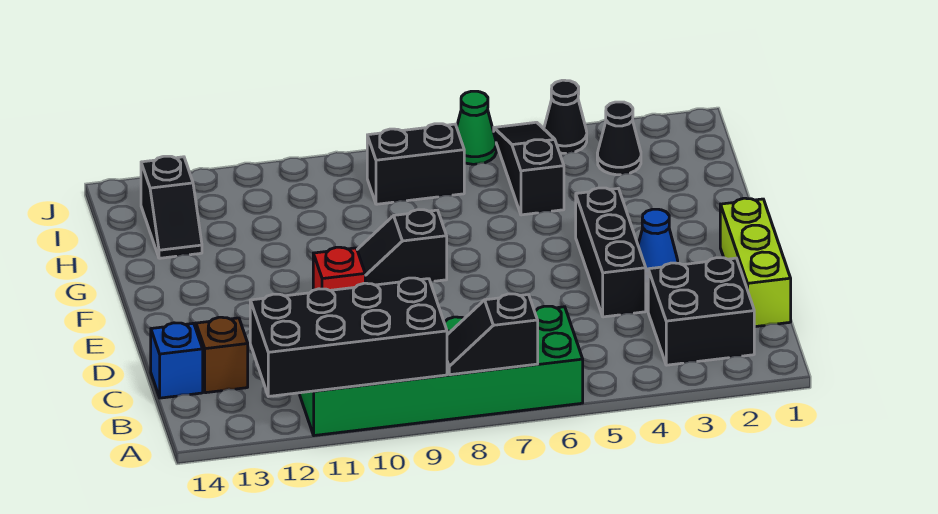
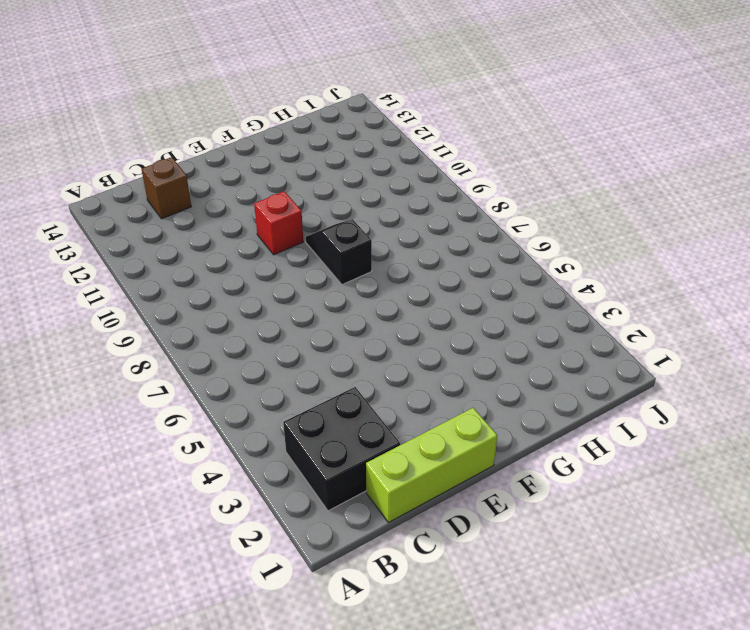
none -> green brick A6:B11 level 1
none -> blue brick C14 level 1
none -> black brick D4:F4 level 1

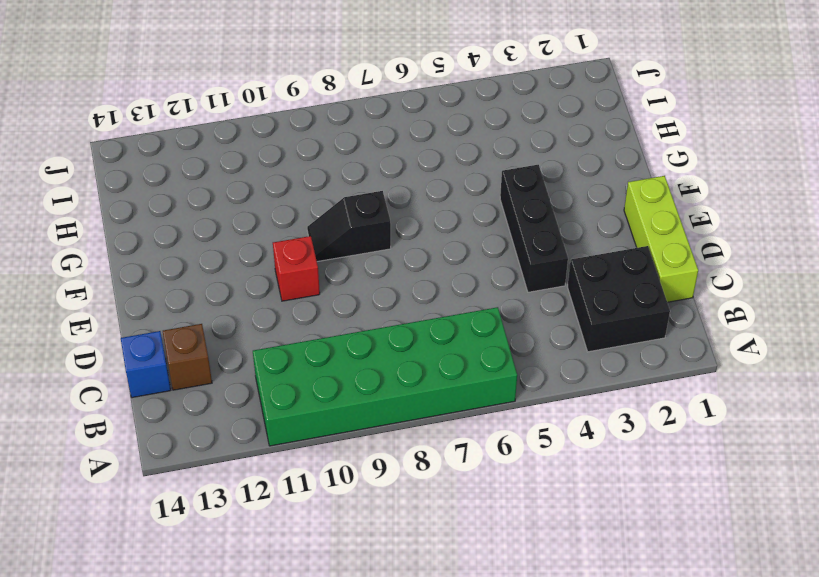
none -> blue cone E3 level 1
none -> black slope H5:J5 level 1 top H
none -> black slope H13:I13 level 1 top I

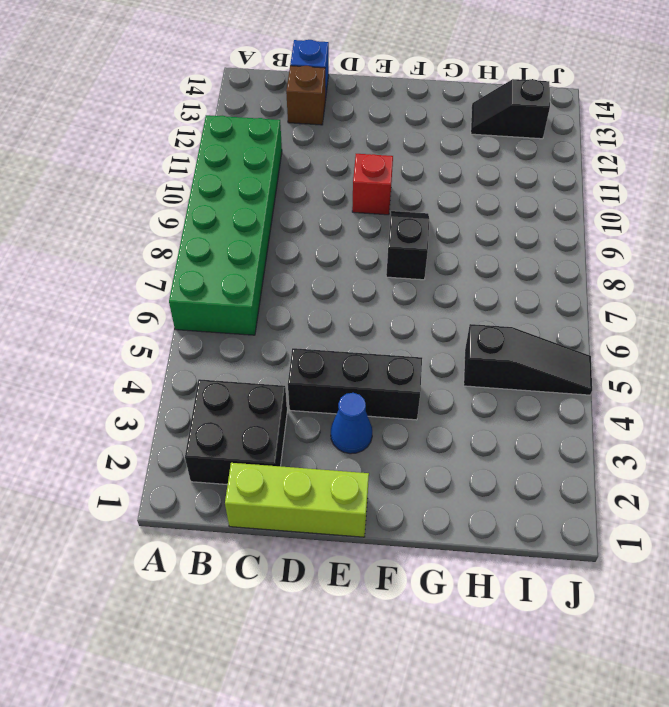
none -> black cone I3 level 1
none -> black brick I7:I8 level 1
none -> black cone J4 level 1

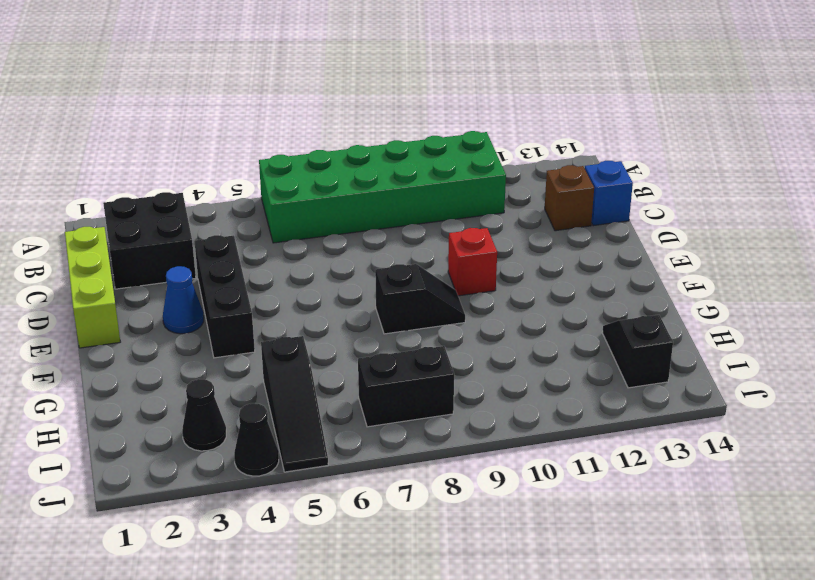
none -> green cone J6 level 1
none -> black slope A7:A8 level 2 top 7
none -> black brick A9:B12 level 2

